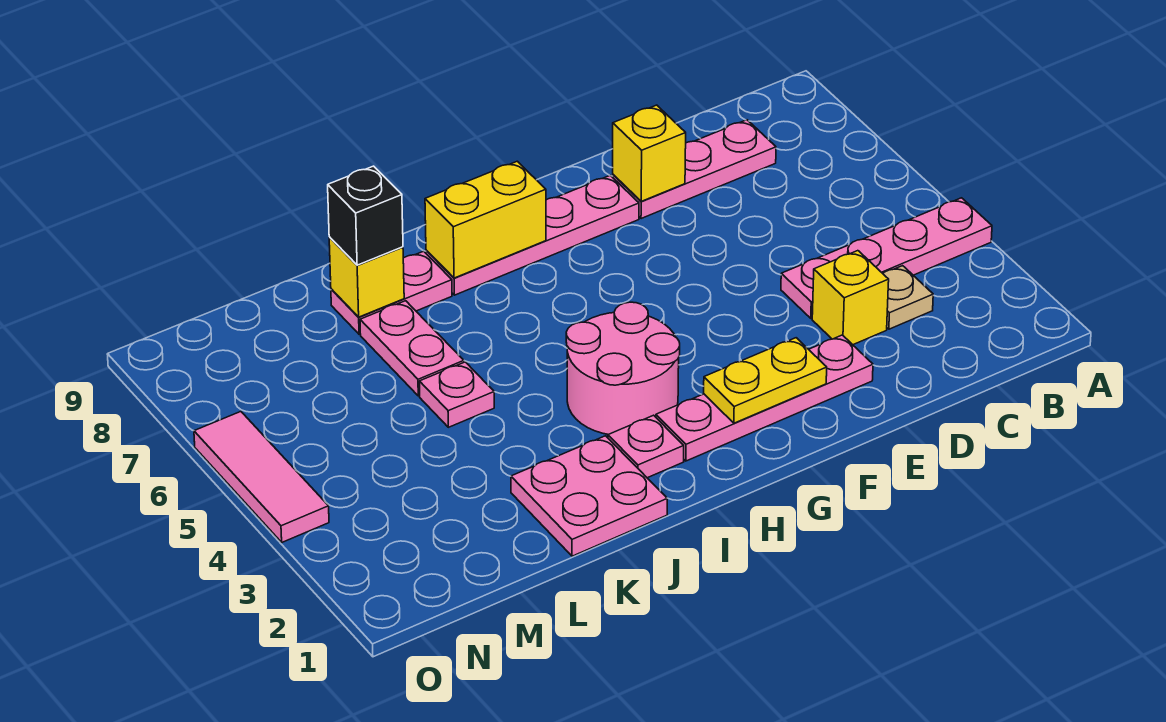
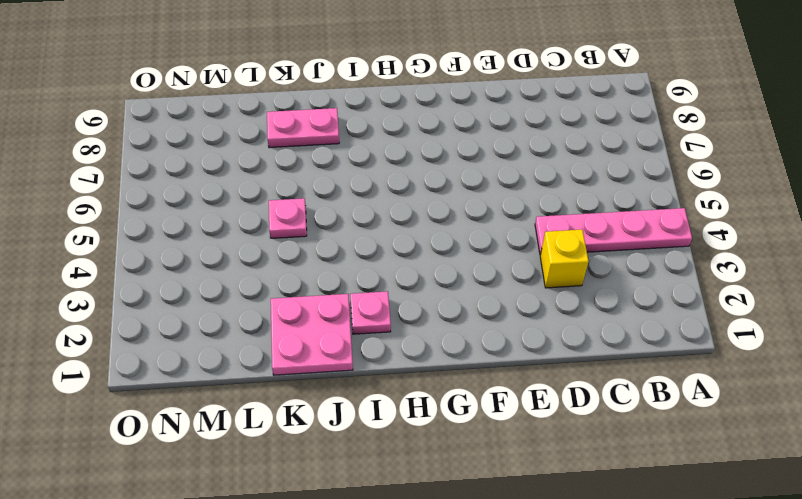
none -> tan plate C3 level 1
none -> pink plate C8:E8 level 1
none -> pink plate E2:H2 level 1

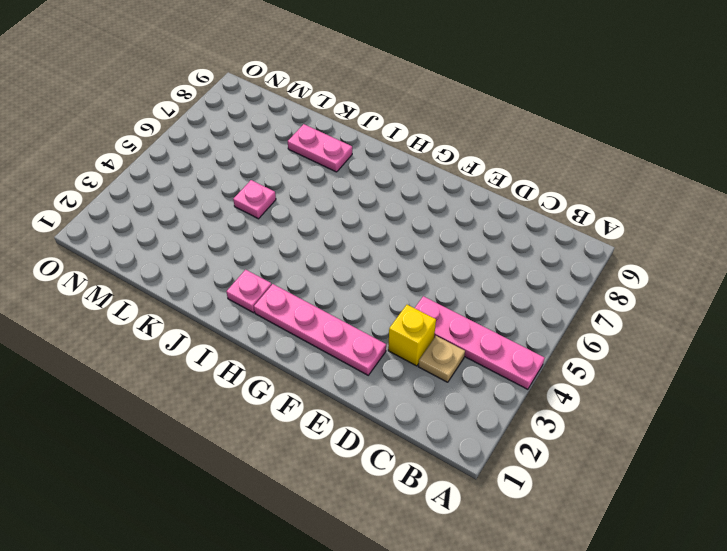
none -> pink plate C8:E8 level 1
none -> pink plate F8:I8 level 1
none -> pink round brick H3:I4 level 1

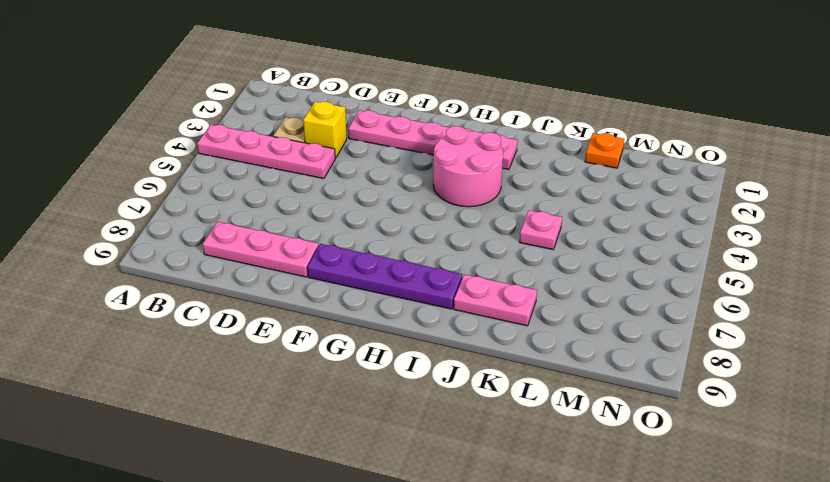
purple plate F8:I8 level 1 -> pink plate F8:I8 level 1
orange plate L1 level 1 -> none
none -> pink plate J1:K2 level 1
none -> pink plate K6:K7 level 1
none -> pink tile O4:O6 level 1

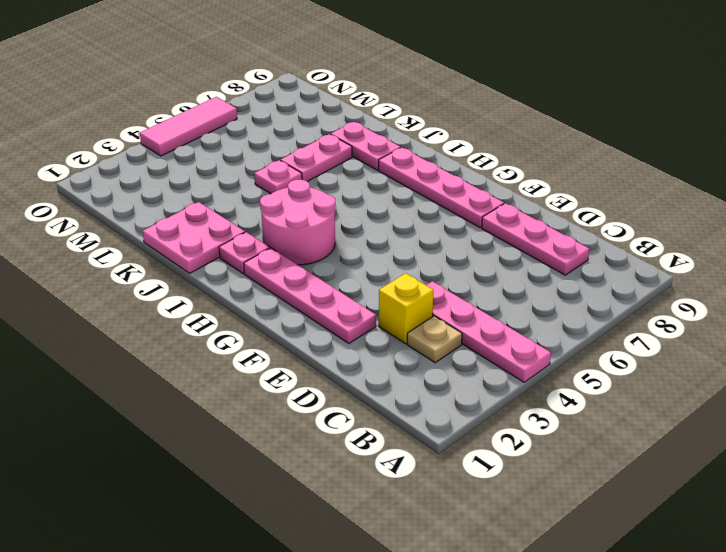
none -> yellow brick E8 level 2
none -> yellow plate F2:G2 level 2
none -> yellow brick H8:I8 level 2

